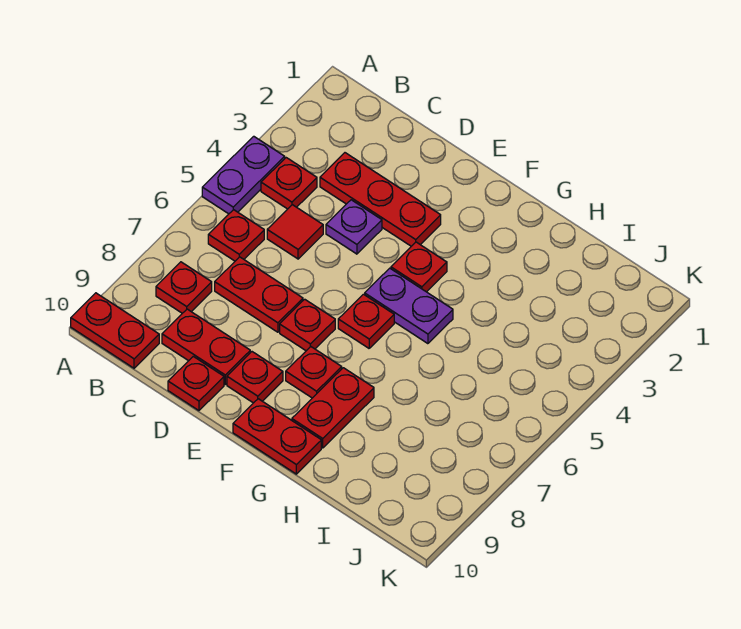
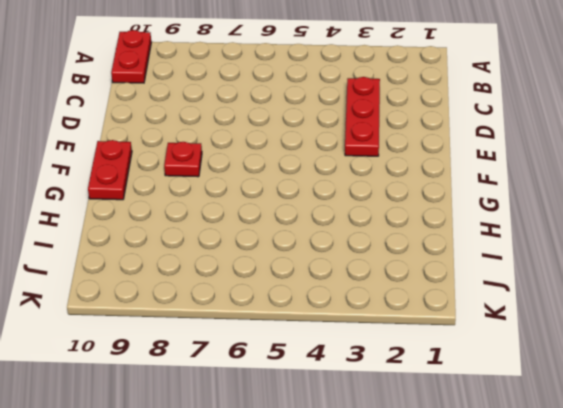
none -> purple plate A4:A5 level 1
none -> red plate B4 level 1
none -> red plate B6 level 1

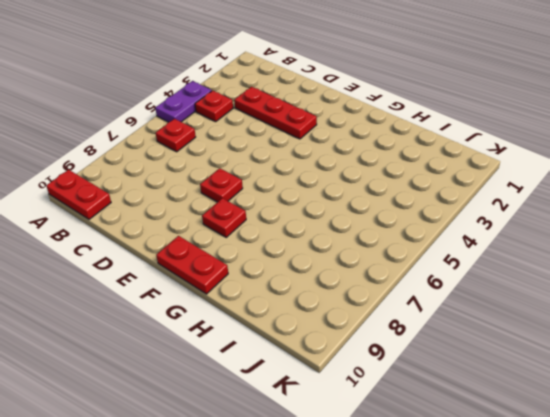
none -> red plate B8 level 1
none -> red tile C5 level 1
none -> red plate C7:D7 level 1

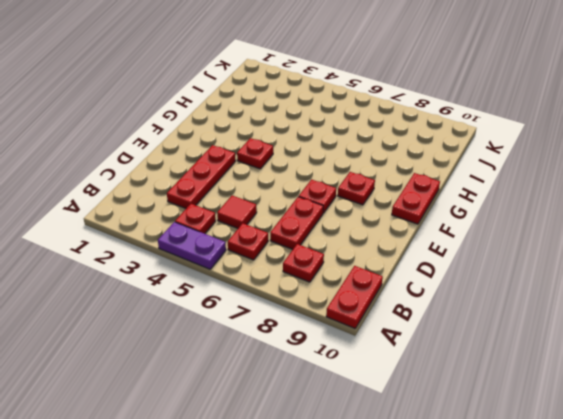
none -> red plate C9:D9 level 1
none -> purple plate D4 level 1
none -> red plate D10 level 1

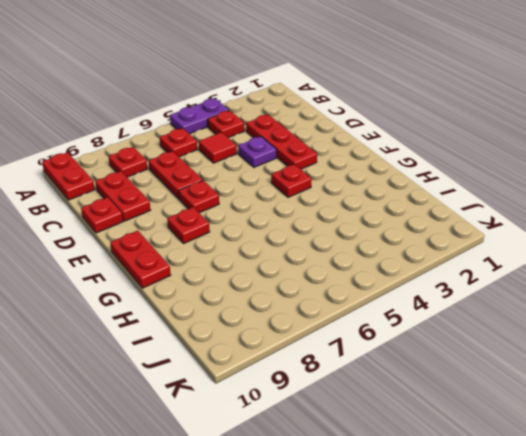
none -> red plate E9 level 1
none -> purple plate F5:G5 level 1
none -> red plate F6 level 1

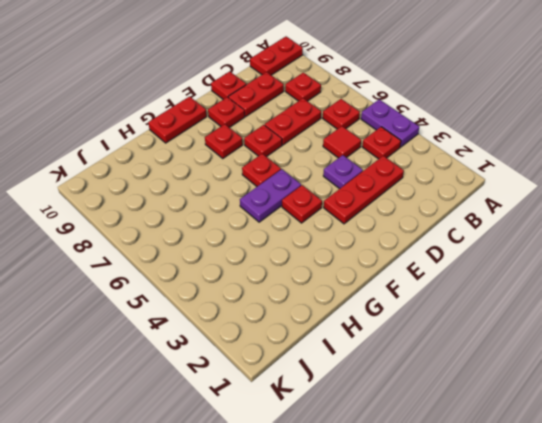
none -> red plate G8:G9 level 1

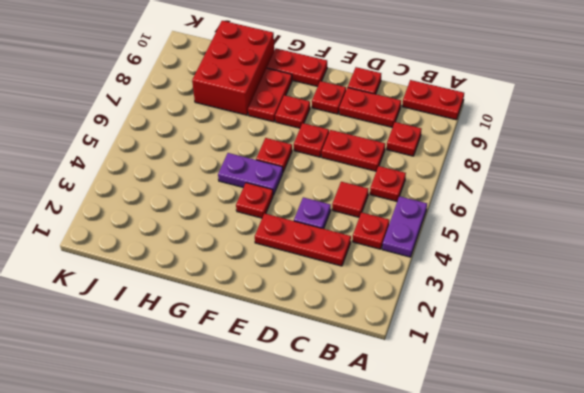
red brick H8:I10 level 1 -> none

